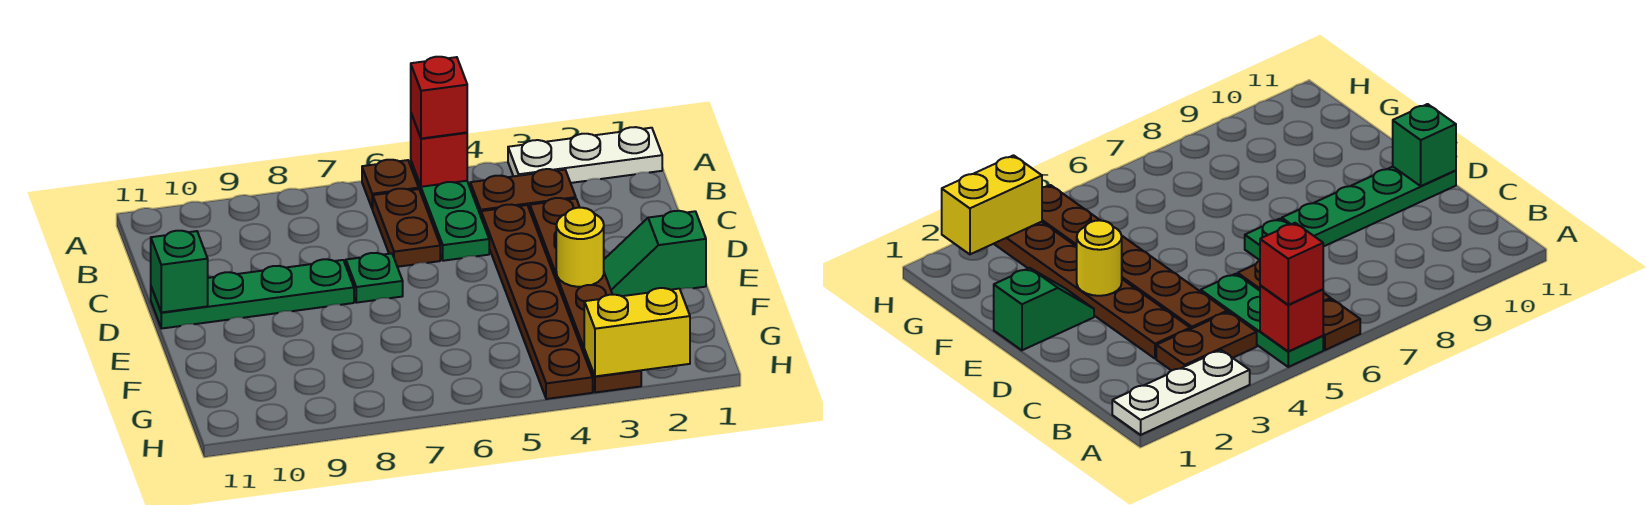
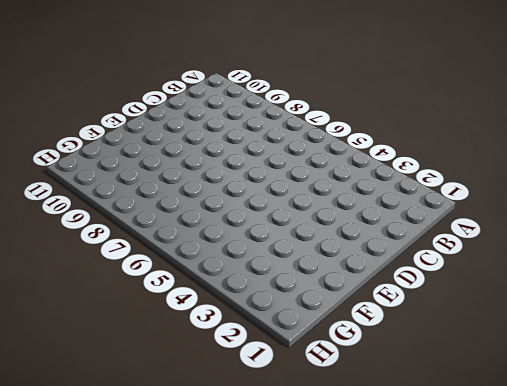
none -> white plate A1:A3 level 1
none -> green plate A5:C5 level 1
none -> brown plate A6 level 1

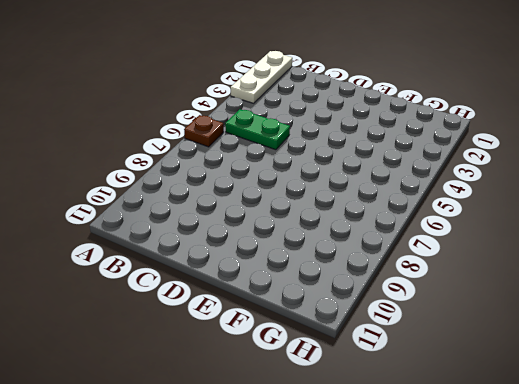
green plate B5:C5 level 1 -> green plate A5:C5 level 1
none -> brown plate B3:B4 level 1
none -> brown plate B6:C6 level 1
none -> brown plate C3:H3 level 1

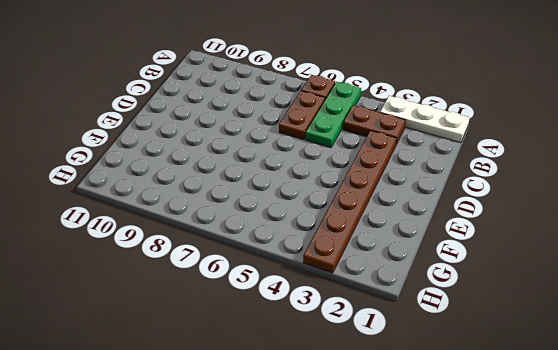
none -> brown plate C4:H4 level 1
none -> green plate D7 level 1
none -> green plate D8:D11 level 1

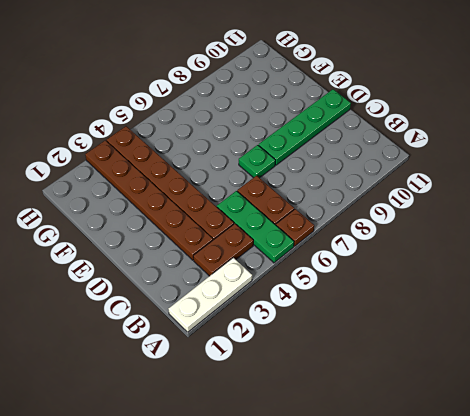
none -> green slope E1:E2 level 1 top 1
none -> red brick A5 level 2
none -> green brick D11 level 2

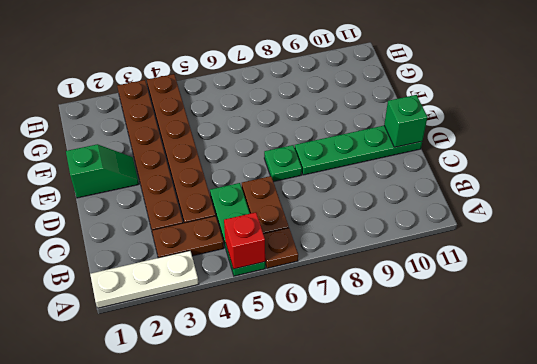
none -> yellow round brick E3 level 2
none -> yellow brick H2:H3 level 2
none -> red brick A5 level 3

